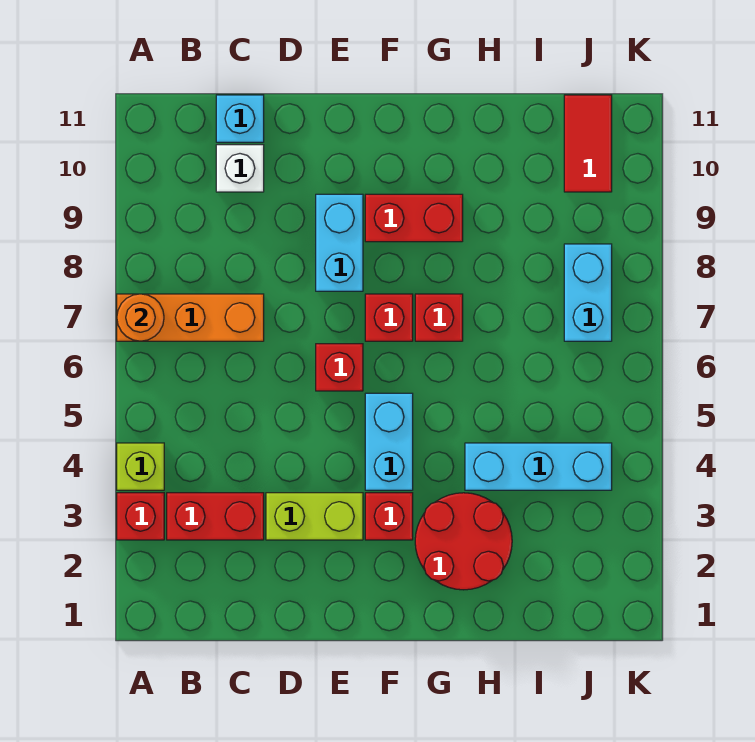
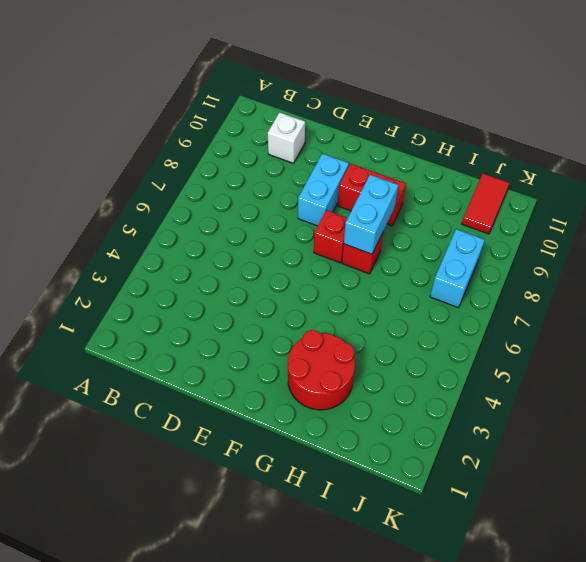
cyan brick G7:G8 level 2 -> cyan brick F4:F5 level 1
none -> red brick A3 level 1
none -> lime brick A4 level 1
none -> orange brick A7:C7 level 1

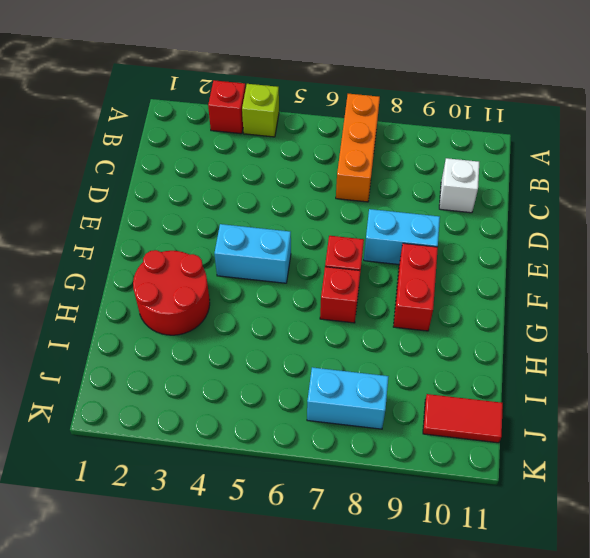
none -> red brick B3:C3 level 1
none -> cyan brick C11 level 1
none -> lime brick D3:E3 level 1

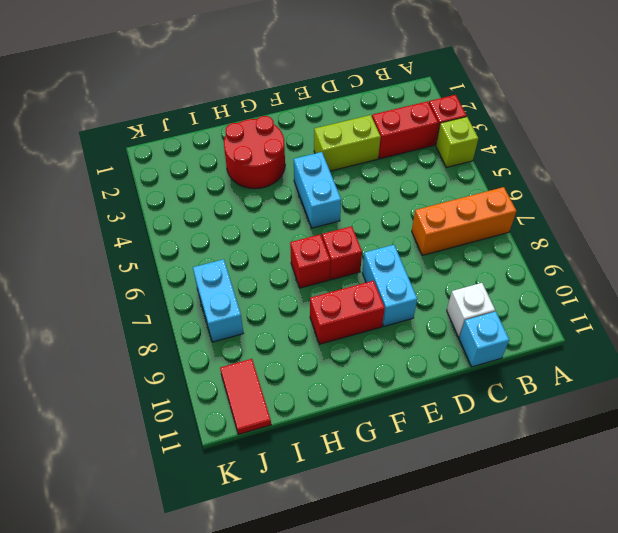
none -> red brick E6 level 1
none -> red brick F3 level 1
none -> cyan brick H4:J4 level 1

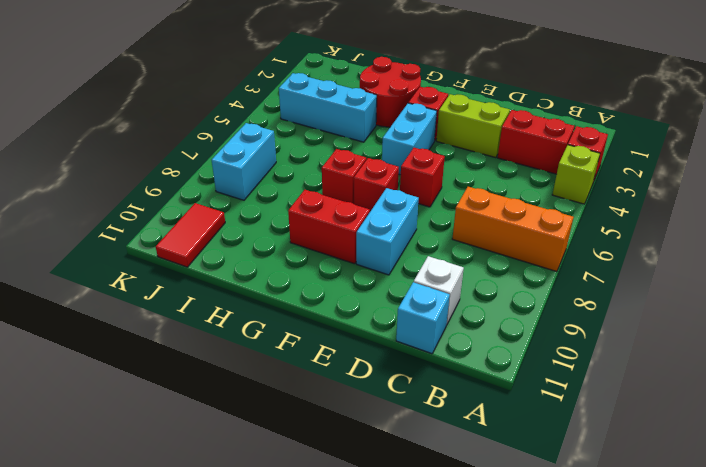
none -> orange round brick A7 level 2

